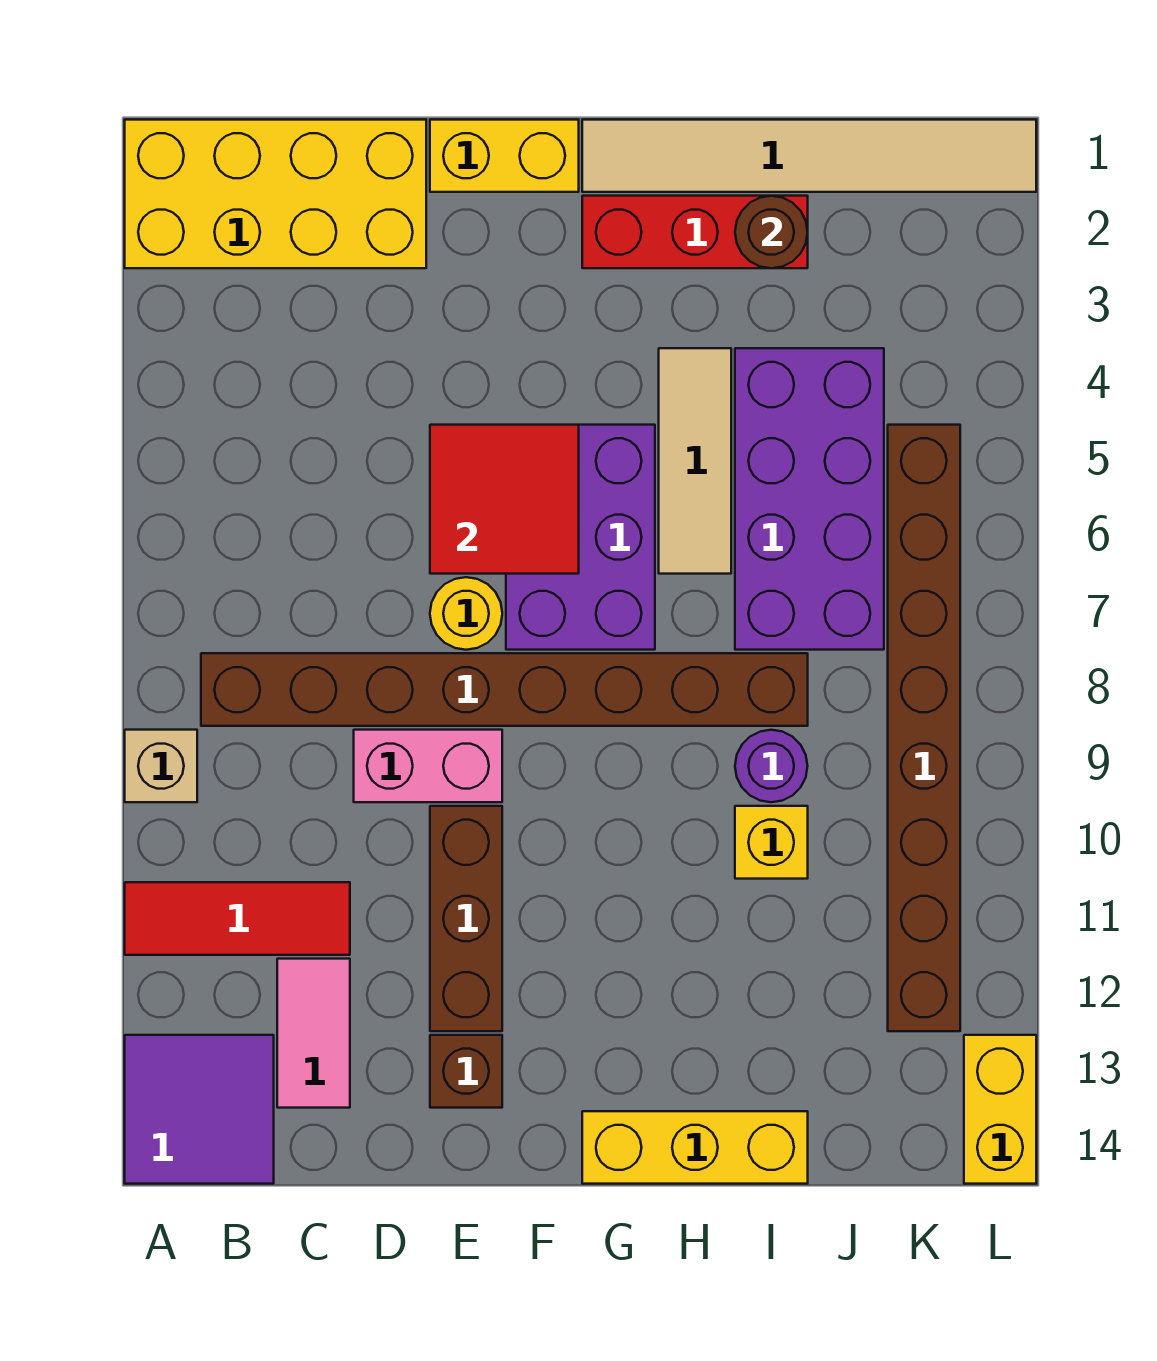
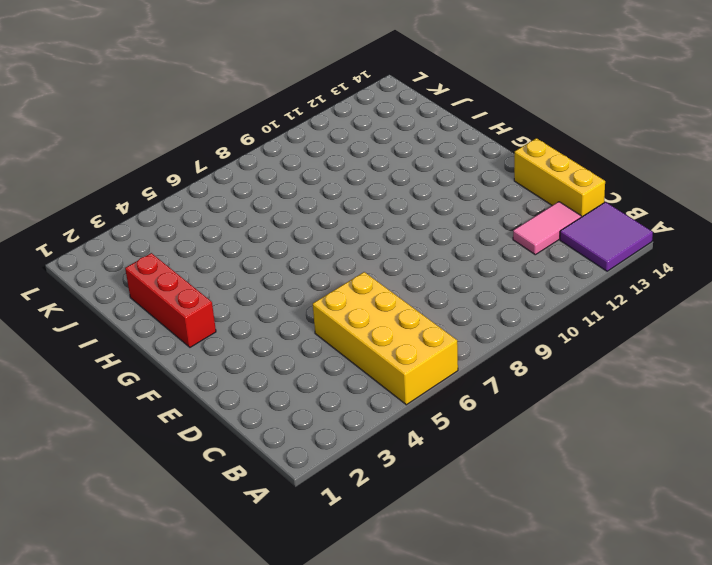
yellow brick A5:D6 level 1 -> yellow brick A1:D2 level 1
yellow brick C14:E14 level 1 -> yellow brick G14:I14 level 1
none -> tan brick A9 level 1
none -> red tile A11:C11 level 1
none -> brown brick B8:I8 level 1

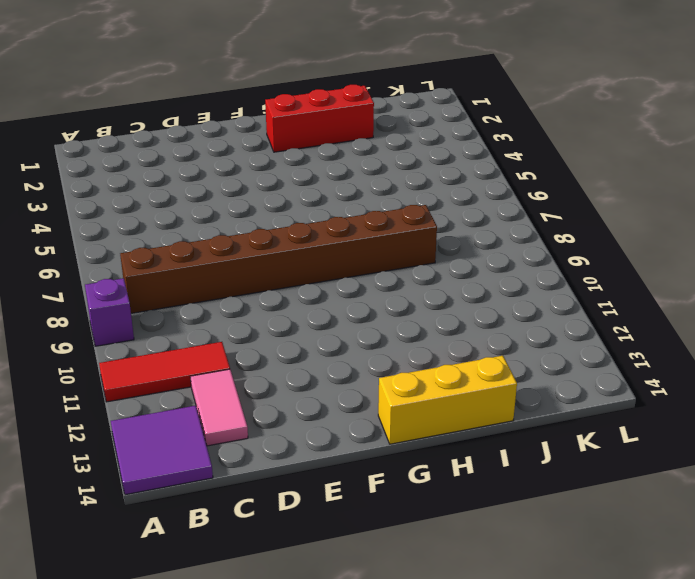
purple brick A9 level 1 -> tan brick A9 level 1
none -> yellow brick A1:D2 level 1
none -> pink brick D9:E9 level 1
none -> yellow brick E1:F1 level 1

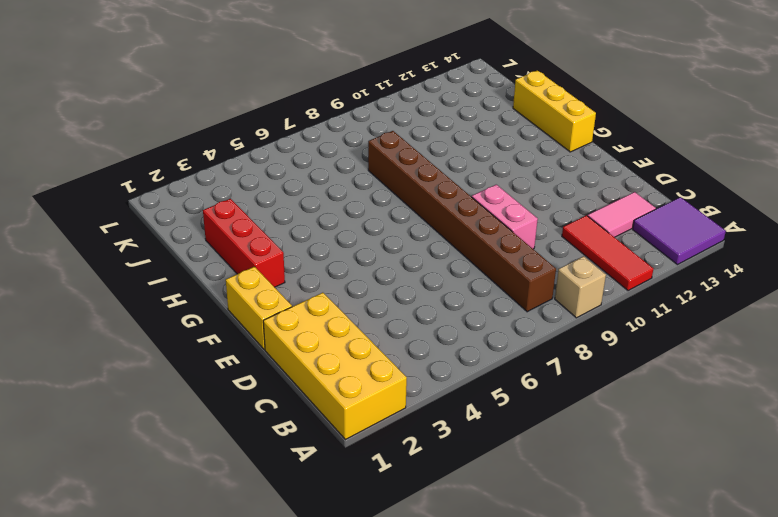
none -> yellow round brick E7 level 1
none -> brown brick E10:E12 level 1
none -> brown brick E13 level 1

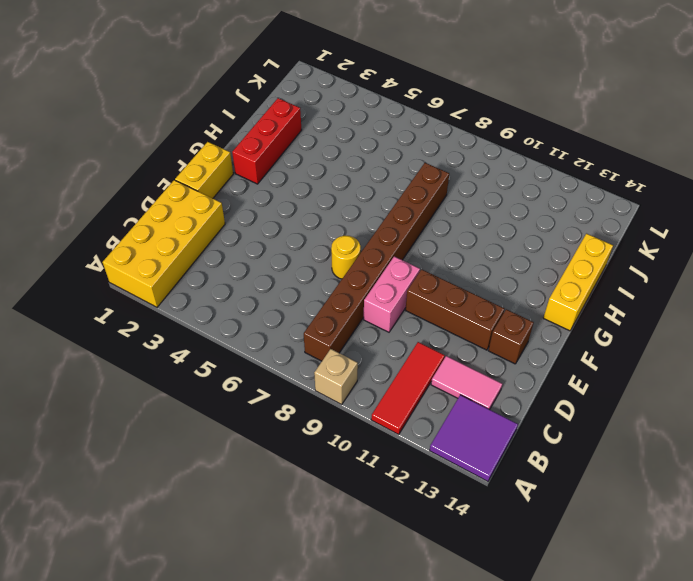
none -> purple brick F5:G7 level 1
none -> tan tile G1:L1 level 1
none -> tan tile H4:H6 level 1

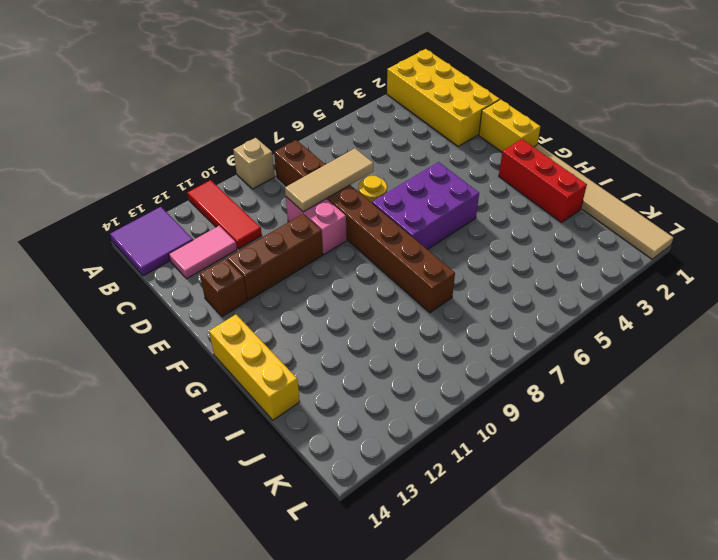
tan tile D7:D9 level 2 -> tan tile H4:H6 level 1
none -> purple brick I4:J7 level 1
none -> purple round brick I9 level 1
none -> yellow brick I10 level 1

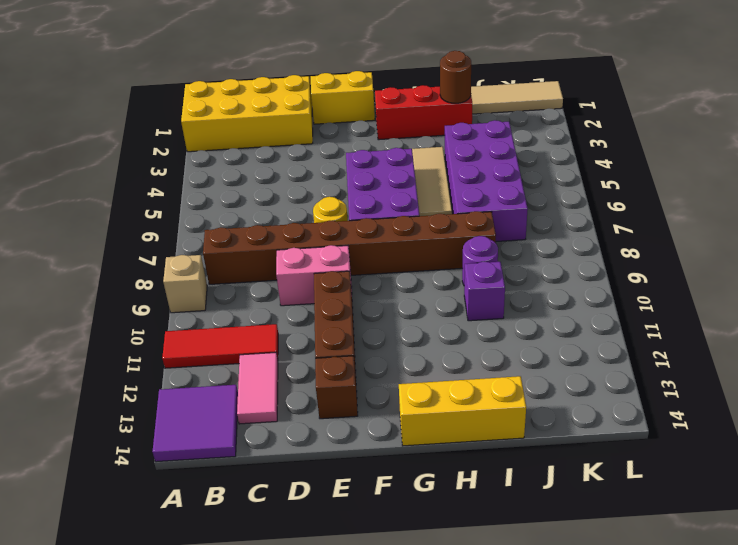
purple brick I10 level 1 -> yellow brick I10 level 1
none -> brown brick K5:K12 level 1
none -> yellow brick L13:L14 level 1
none -> red tile E5:F6 level 2

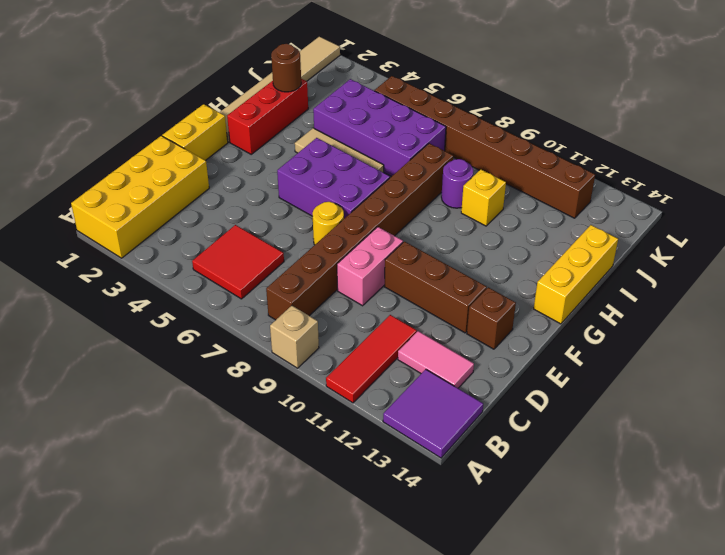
red tile B5:C6 level 1 -> red tile E5:F6 level 2
none -> yellow brick L13:L14 level 1

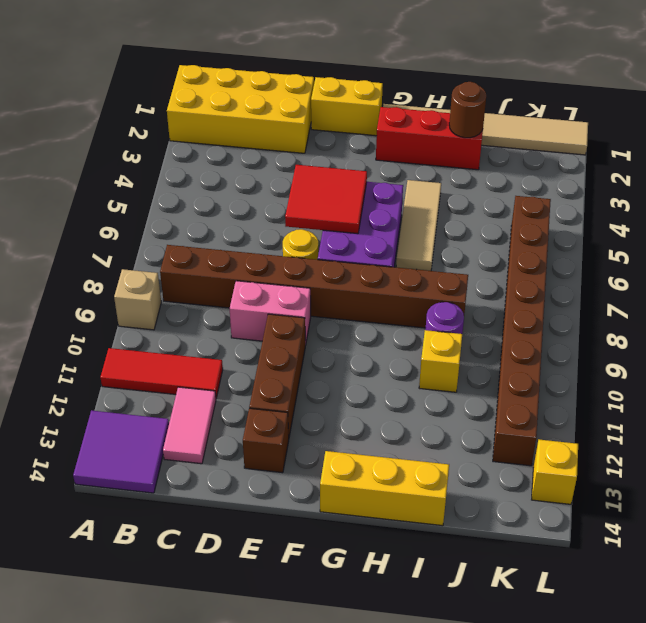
yellow brick L13 level 1 -> yellow brick L13:L14 level 1
none -> purple brick I4:J7 level 1

